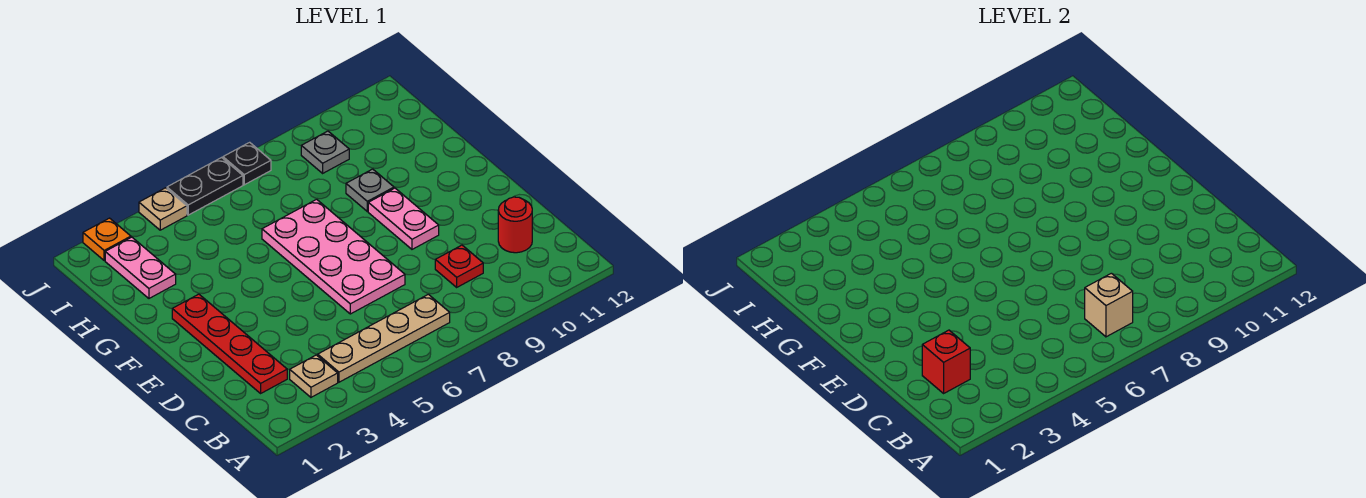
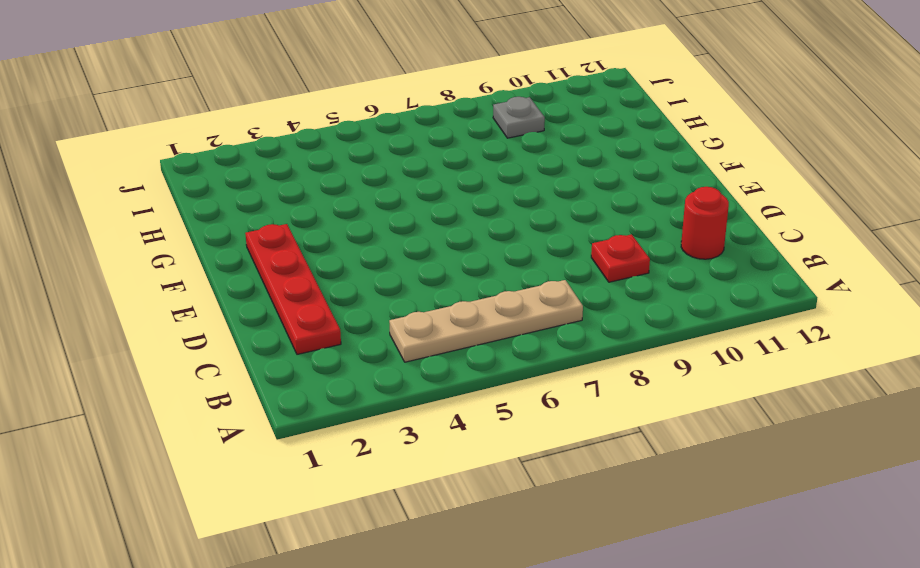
none -> tan plate B3 level 1
none -> pink plate D6:G7 level 1
none -> pink plate E9:F9 level 1

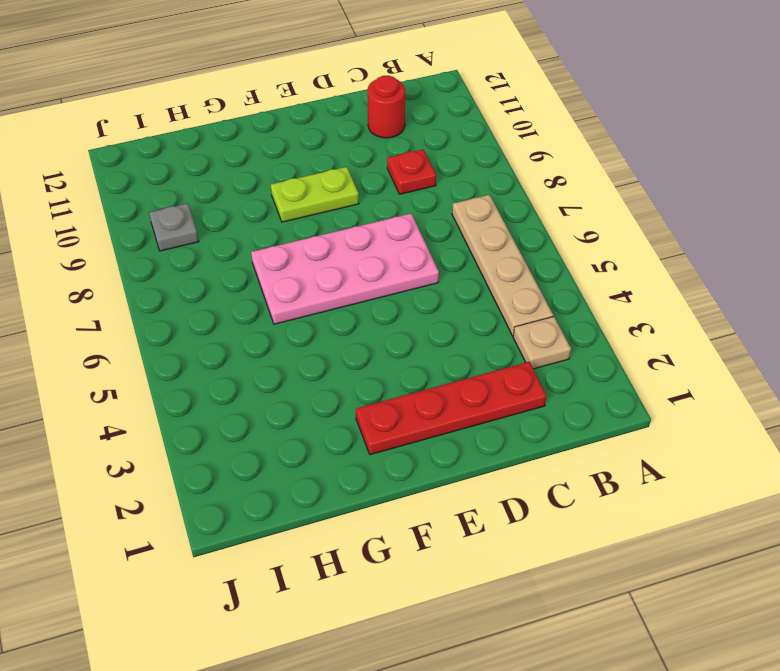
lime plate E9:F9 level 1 -> pink plate E9:F9 level 1
none -> grey plate G9 level 1
none -> pink plate H2:I2 level 1
none -> orange plate J2 level 1

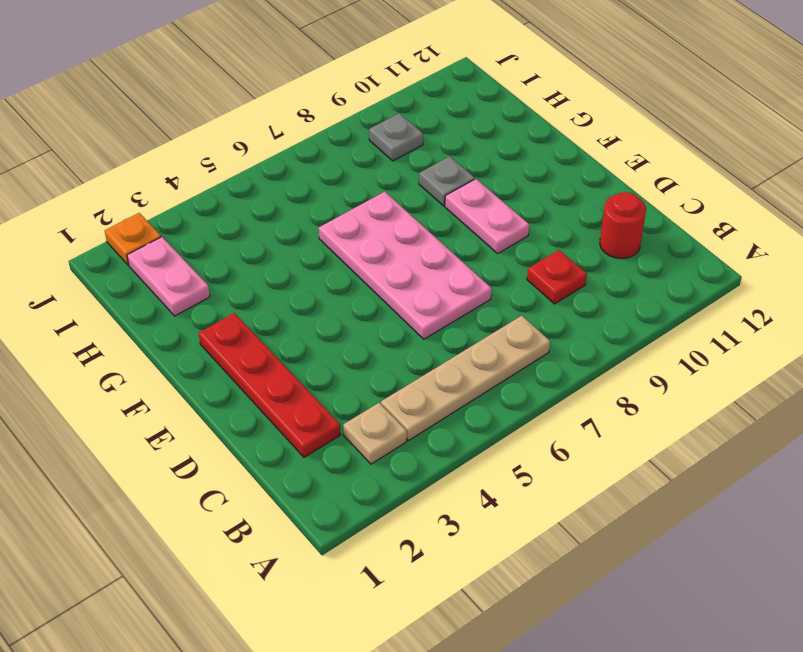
none -> tan plate J4 level 1
none -> black plate J5:J6 level 1
none -> black plate J7 level 1

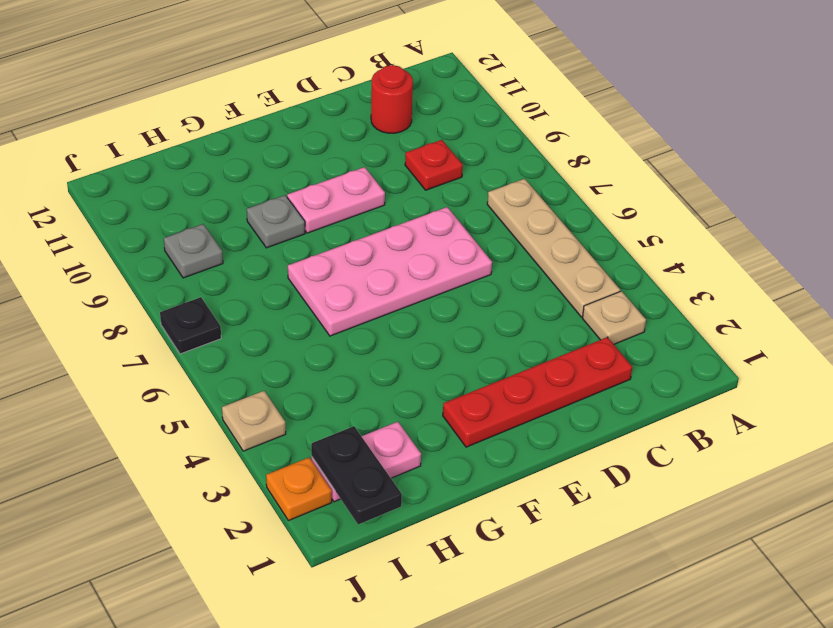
black plate I1:I2 level 2 -> black plate J5:J6 level 1
none -> tan brick B7 level 2
none -> red brick C2 level 2

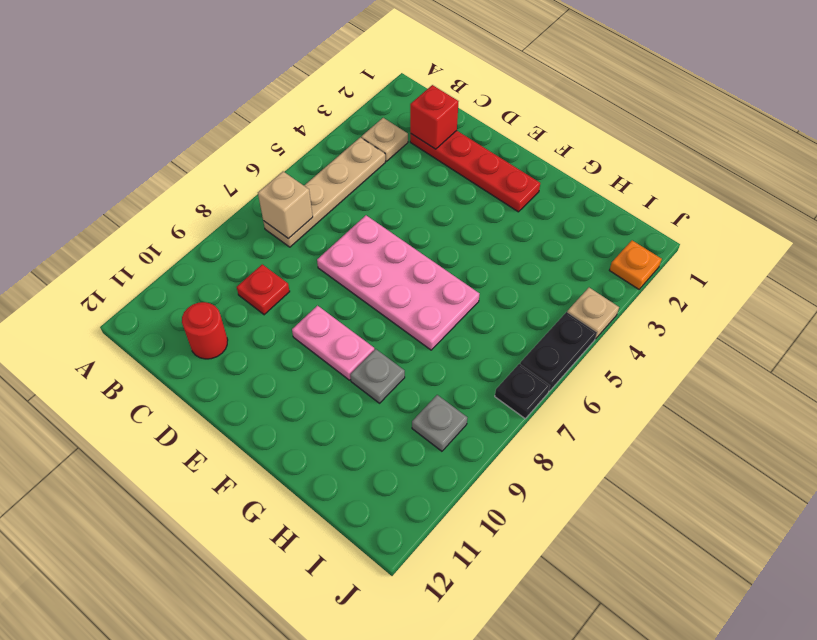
none -> pink plate H2:I2 level 1

